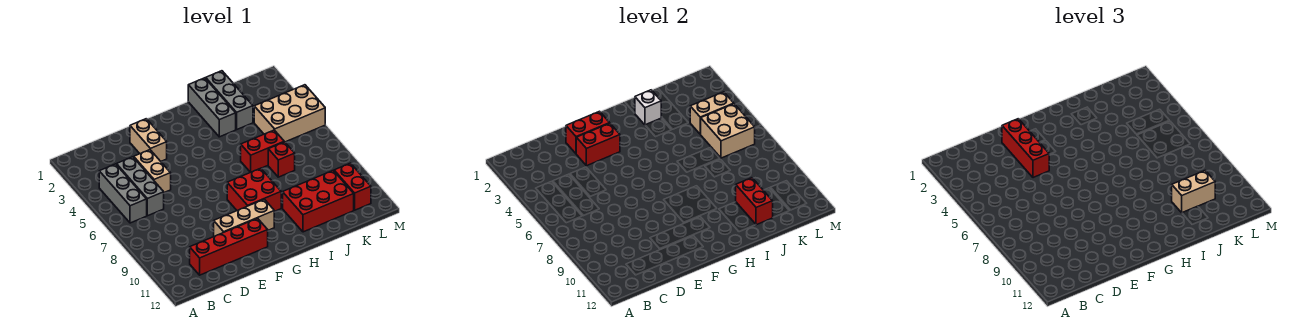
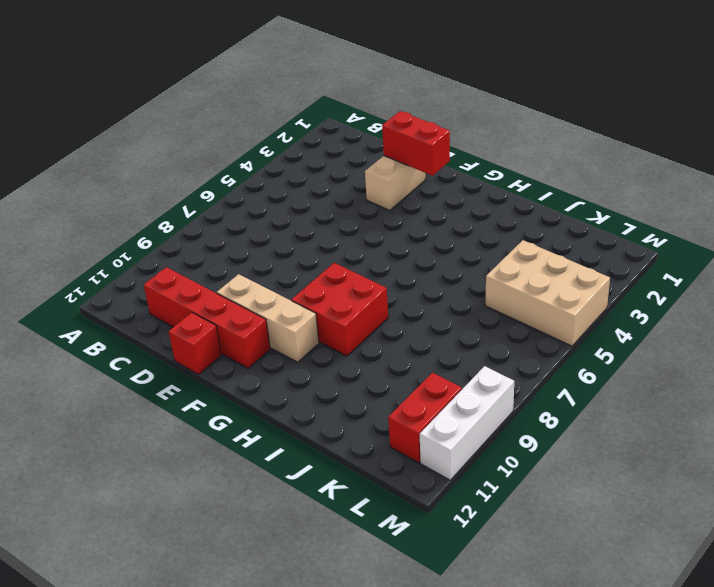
red brick E12 level 1 -> red brick J7 level 1
white brick M9:M11 level 1 -> none
none -> grey brick B4:B6 level 1
none -> grey brick C4:C6 level 1
none -> tan brick D4:D5 level 1

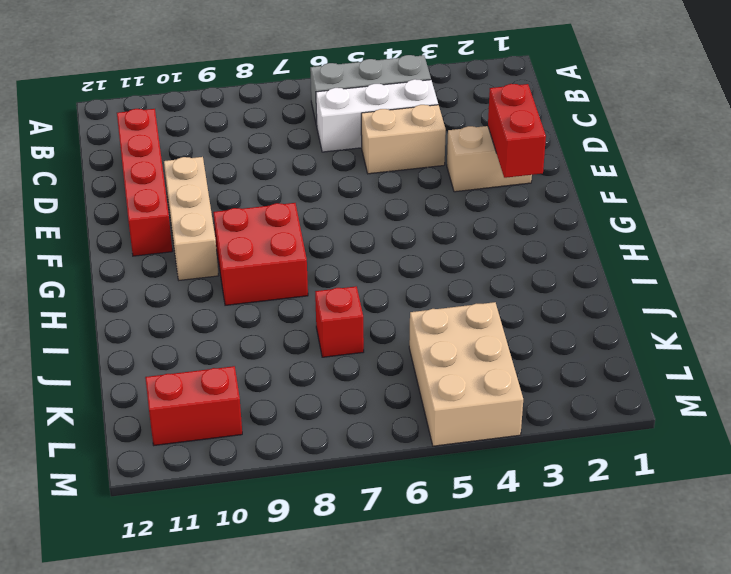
white brick C4:C6 level 1 -> grey brick C4:C6 level 1
none -> grey brick I1:I3 level 1
none -> red brick I6:J6 level 1
none -> red brick I10:K11 level 1

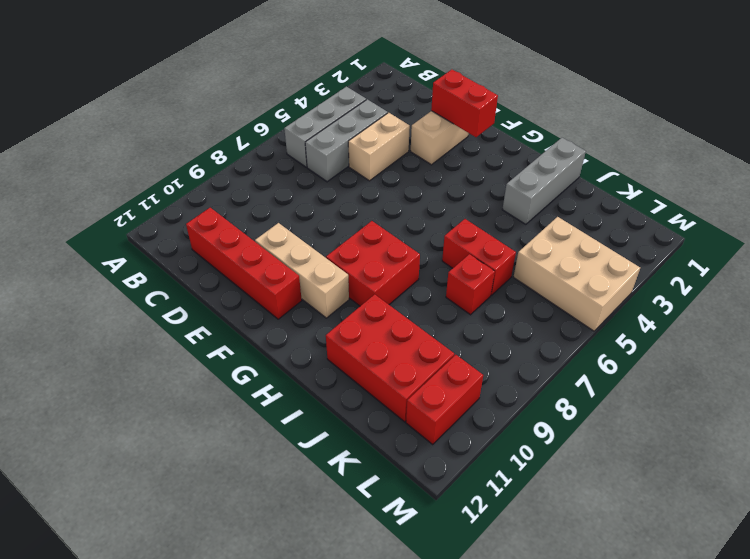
none -> grey brick J1:J3 level 1
none -> red brick E3:F3 level 2
none -> white brick I2 level 2

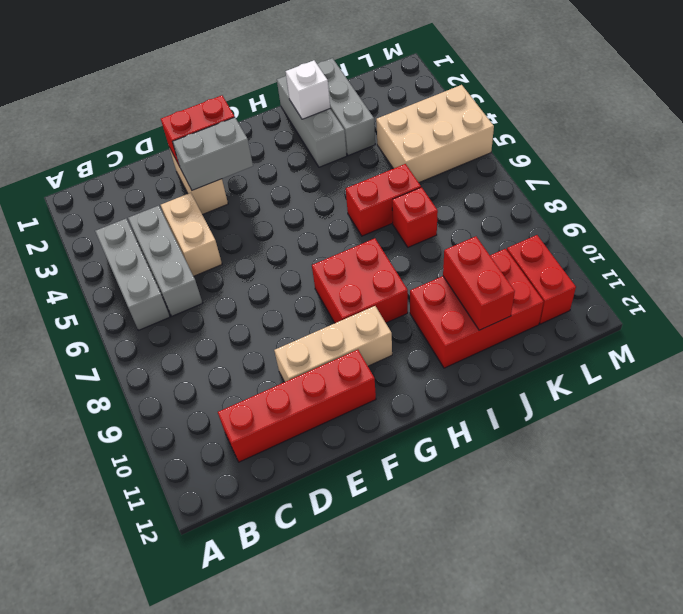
grey brick E3:F3 level 2 -> red brick E3:F3 level 2
none -> tan brick K4:L4 level 2
none -> tan brick K5:L6 level 2
none -> red brick E2:E4 level 3

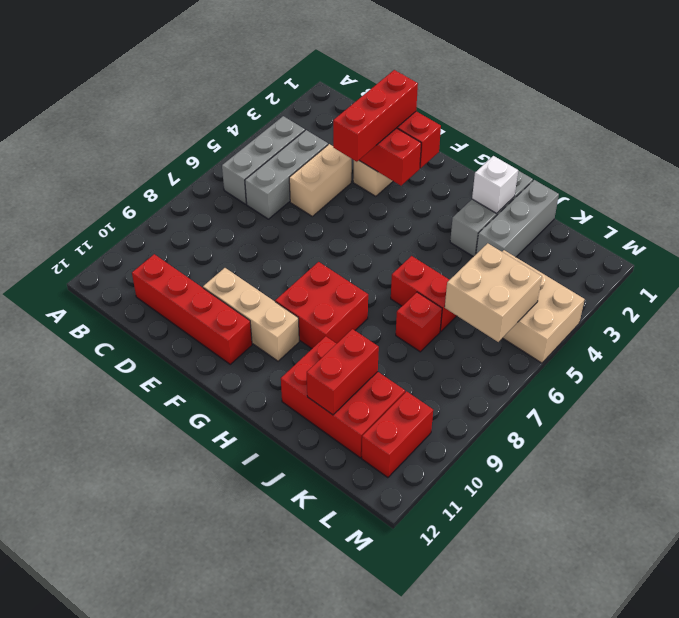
none -> tan brick K4:L4 level 2
none -> tan brick J10:K10 level 3

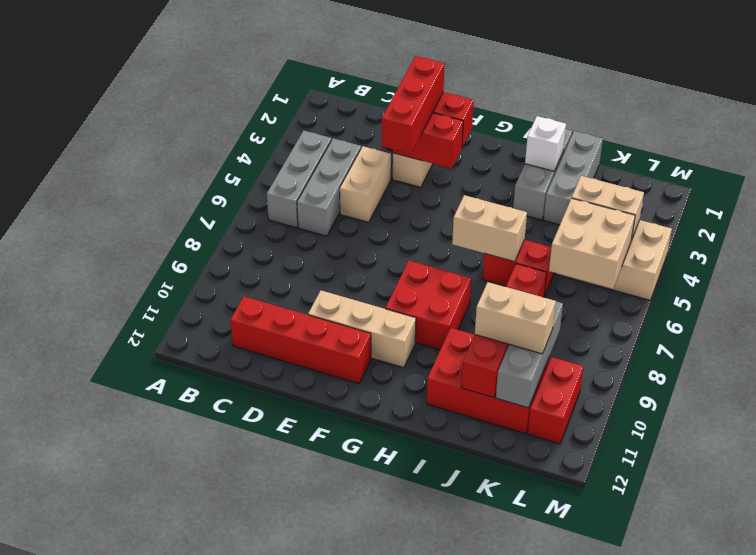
tan brick H6:I6 level 2 -> none
grey brick K9:K11 level 2 -> none

